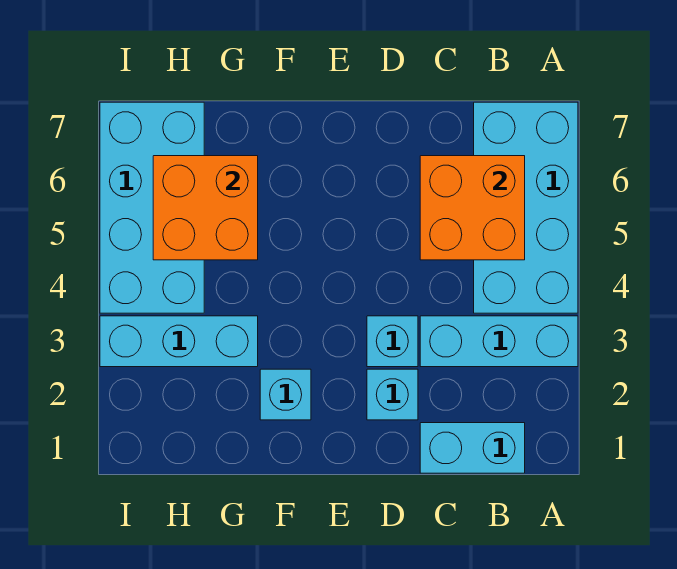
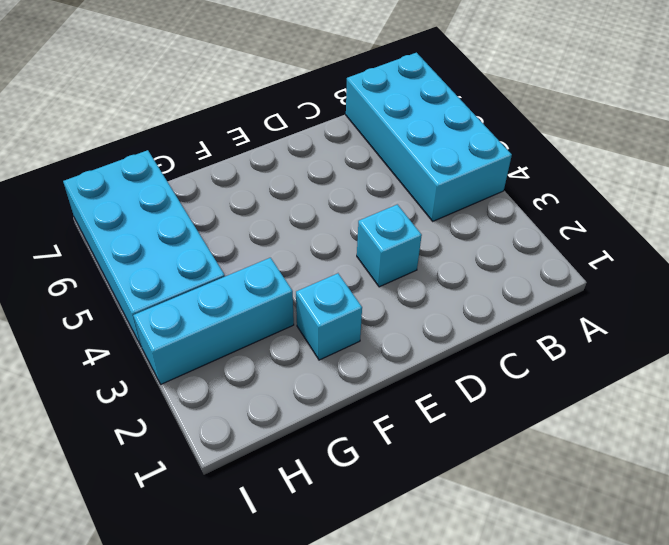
none -> cyan brick A3:C3 level 1
none -> cyan brick B1:C1 level 1

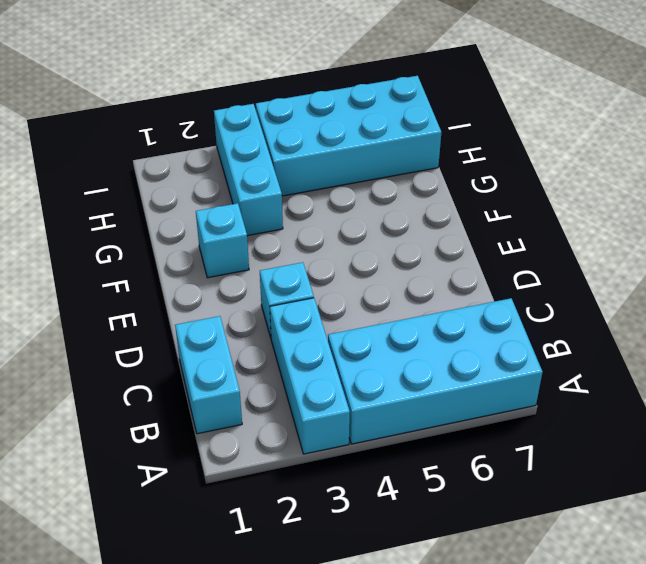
none -> cyan brick D2 level 1
none -> orange brick B5:C6 level 2

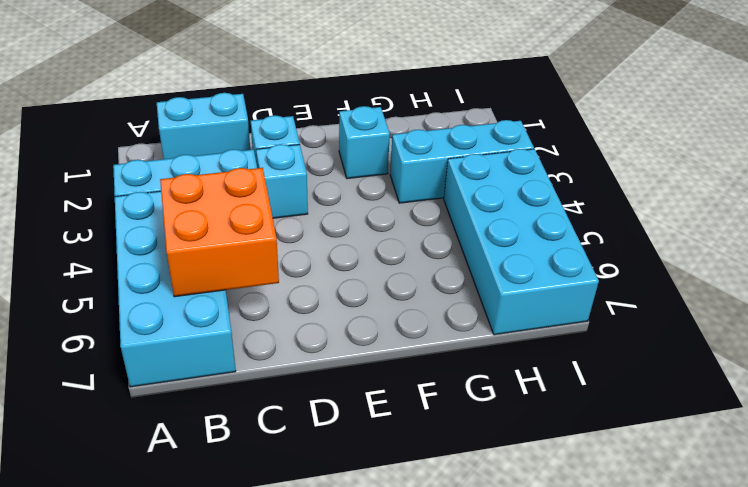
none -> orange brick G5:H6 level 2

